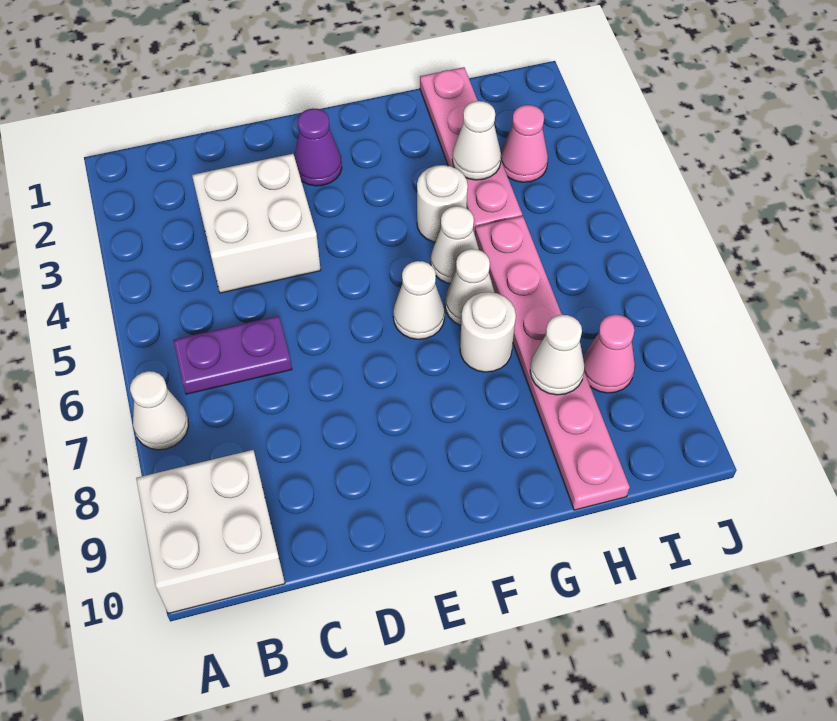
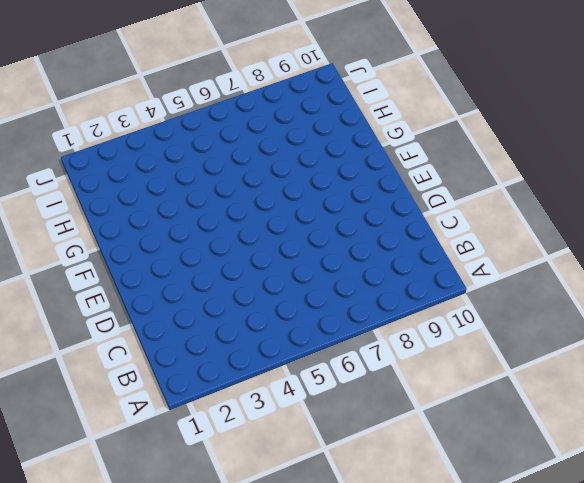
none -> white cone A7 level 1
none -> white brick A9:B10 level 1
none -> purple plate B6:C6 level 1

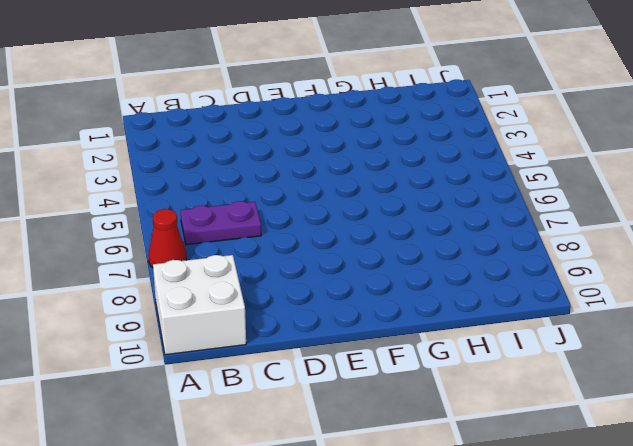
red cone A7 level 1 -> white cone A7 level 1
none -> white brick C3:D4 level 1
none -> purple cone E2 level 1
none -> white cone F6 level 1

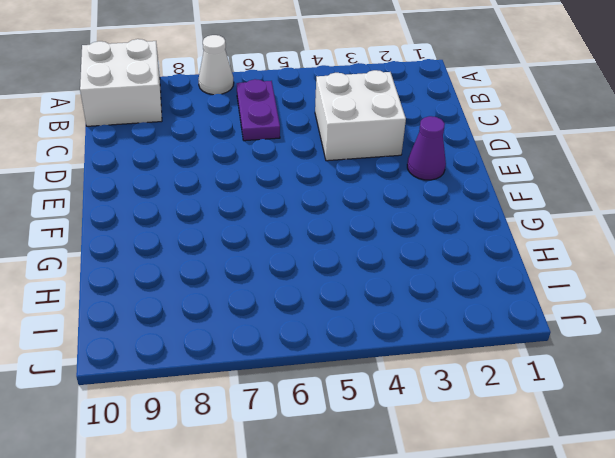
none -> white cone F6 level 1
none -> white round brick G4 level 1
none -> white cone G5 level 1

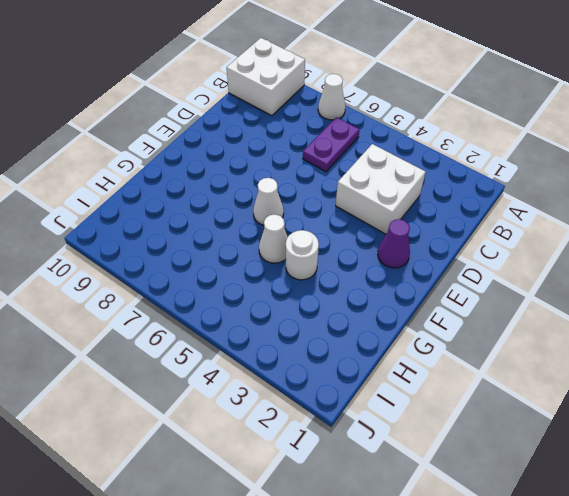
none -> white cone G6 level 1
none -> white round brick G7 level 1
none -> pink plate H1:H4 level 1

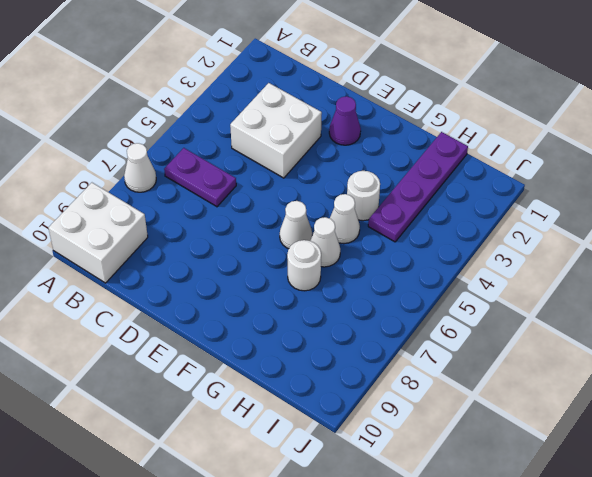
purple plate H1:H4 level 1 -> pink plate H1:H4 level 1
none -> pink plate H5:H10 level 1
none -> pink cone I3 level 1
none -> pink cone I8 level 1

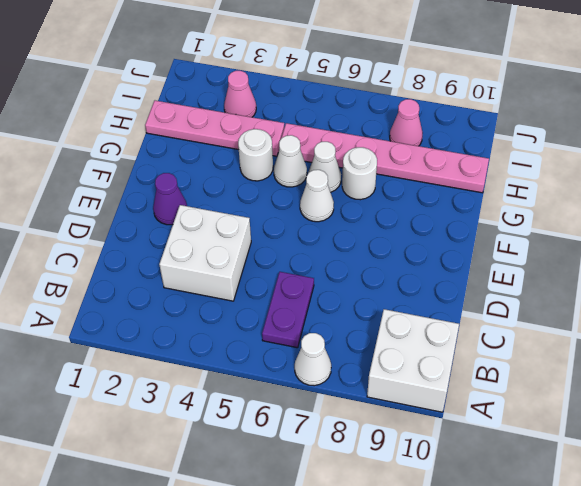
none -> white cone H3 level 2
none -> white cone H8 level 2

